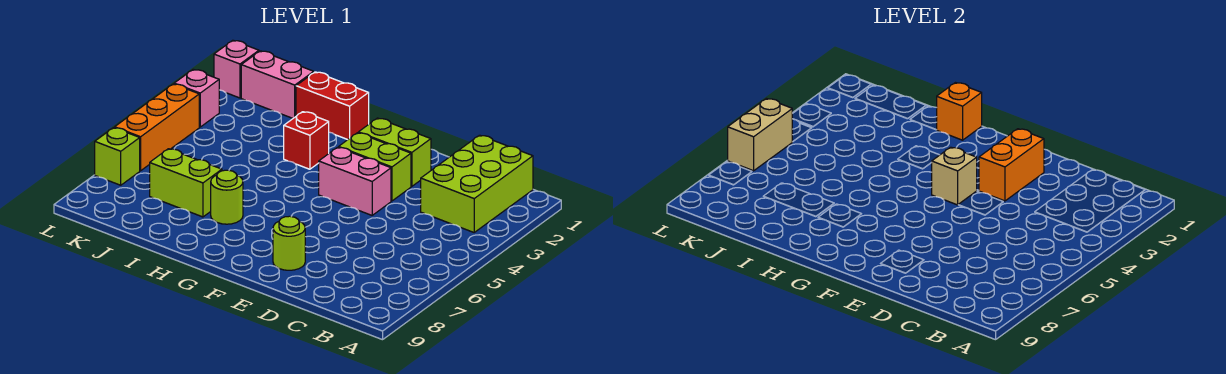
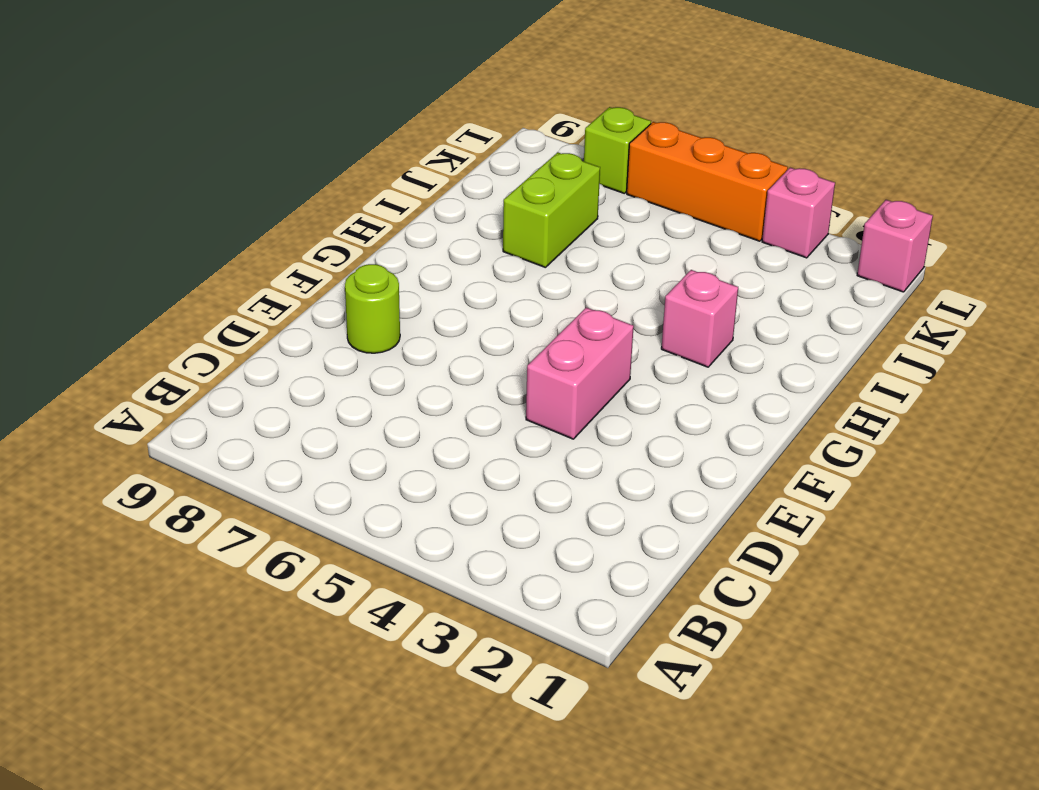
pink brick H3 level 1 -> red brick H3 level 1
none -> lime brick B1:C3 level 1
none -> lime brick E2:F2 level 1
none -> lime brick E3:F3 level 1

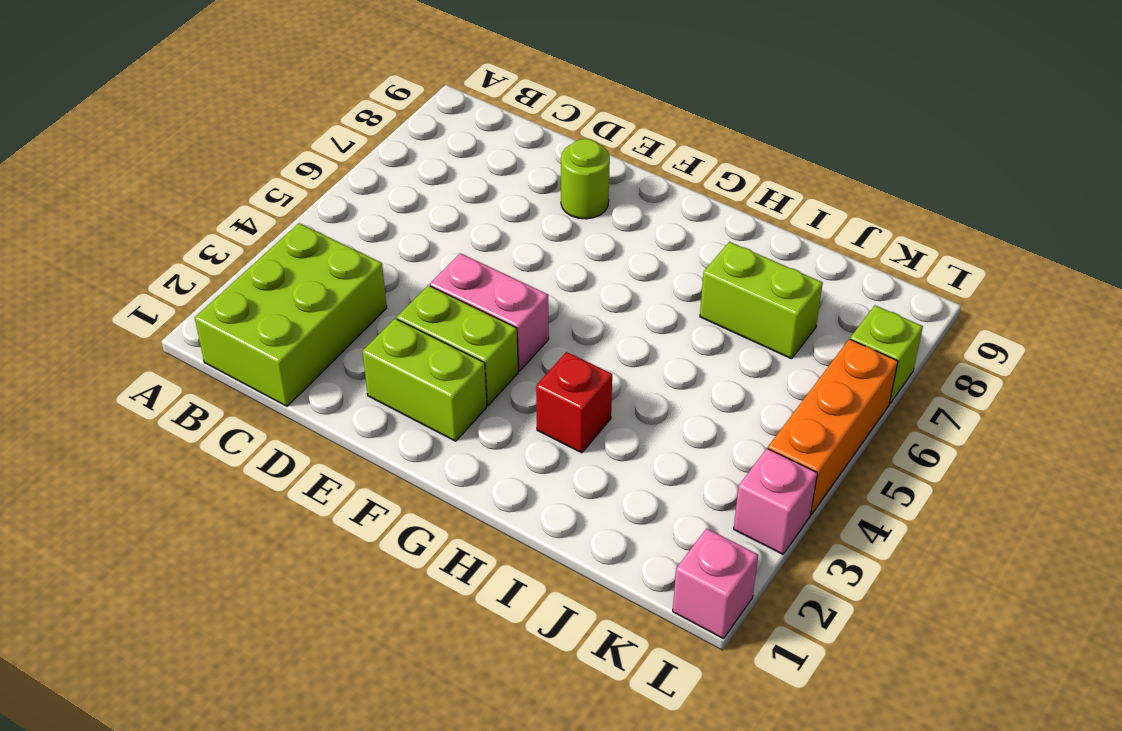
none -> red brick H1:I1 level 1
none -> lime round brick H7 level 1
none -> pink brick J1:K1 level 1

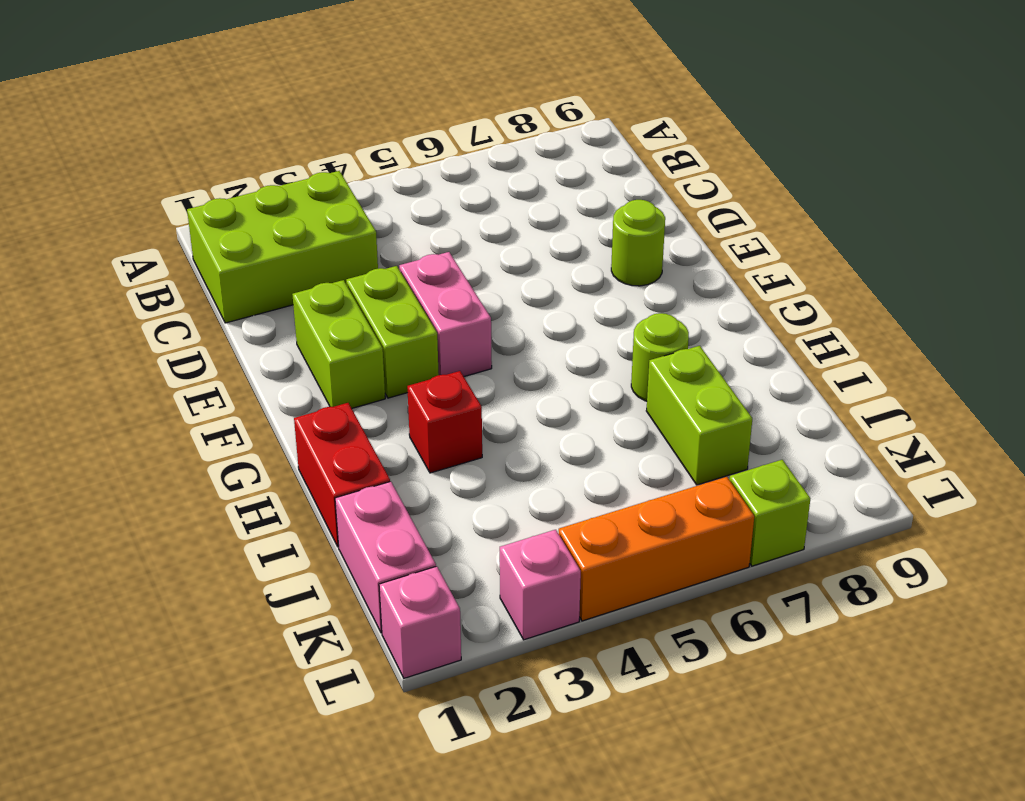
none -> orange brick E2:E3 level 2
none -> tan brick F4 level 2
none -> orange brick H1 level 2

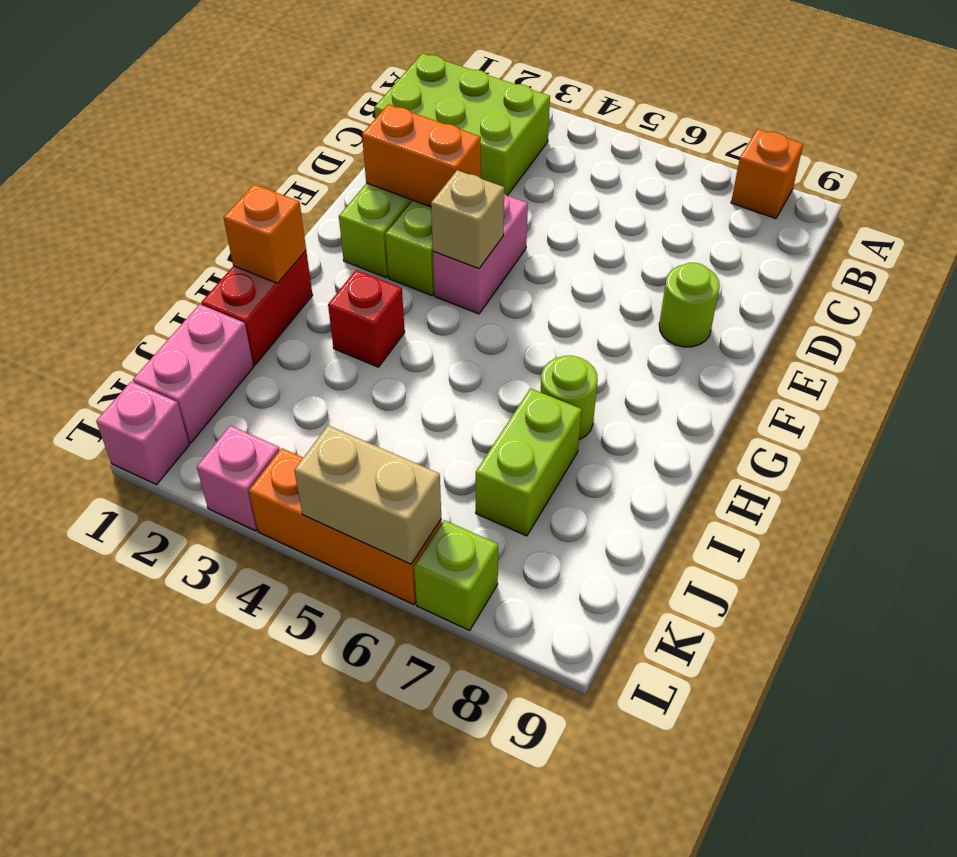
orange brick A8 level 1 -> none

